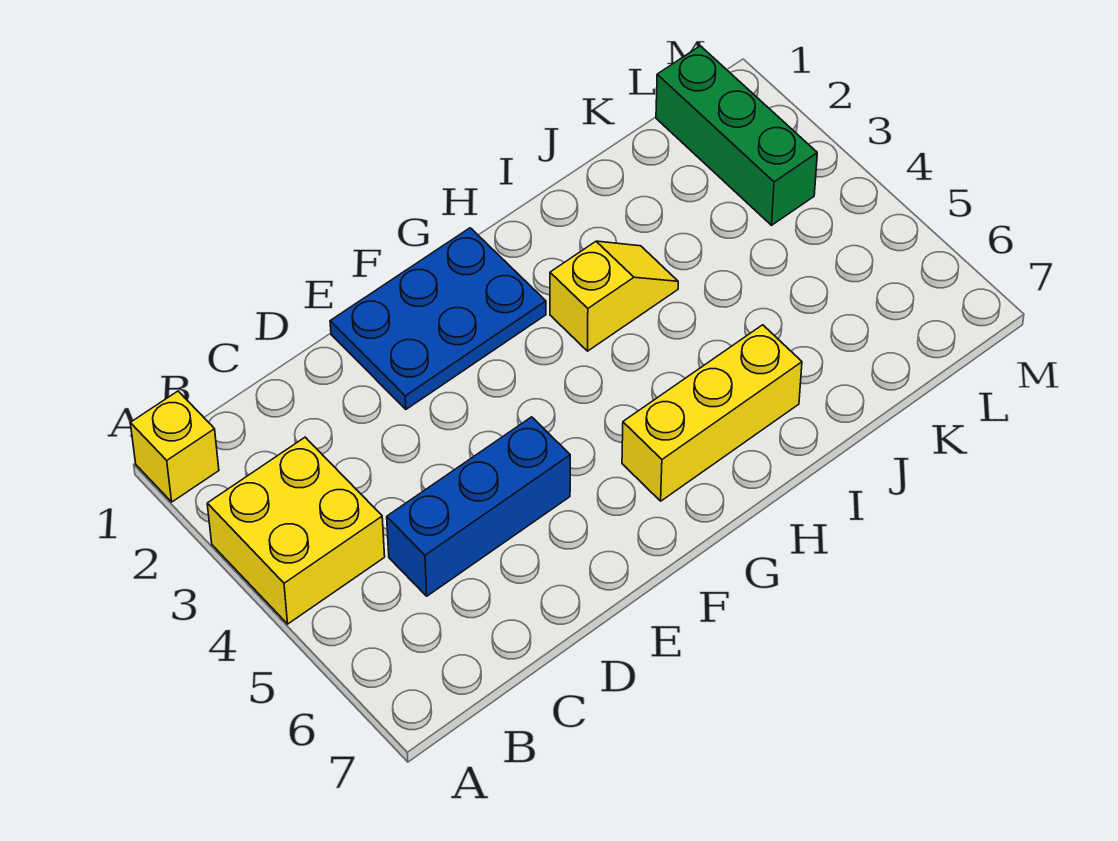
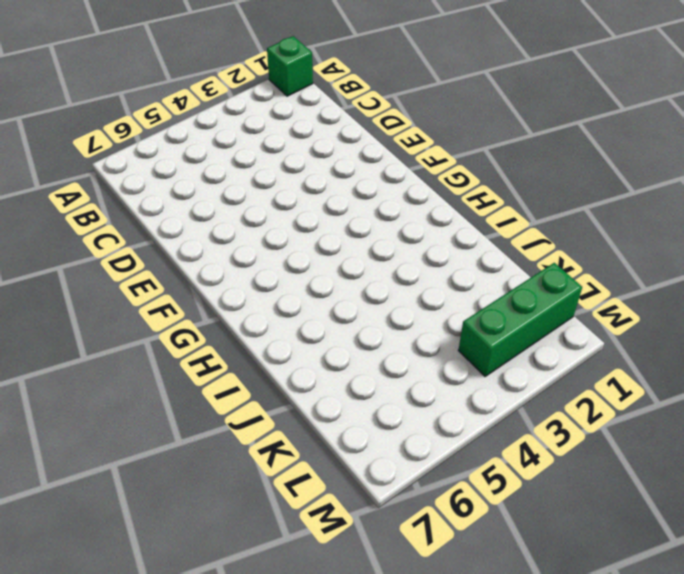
green brick A1 level 1 -> yellow brick A1 level 1
none -> yellow brick A3:B4 level 1
none -> blue brick C5:E5 level 1

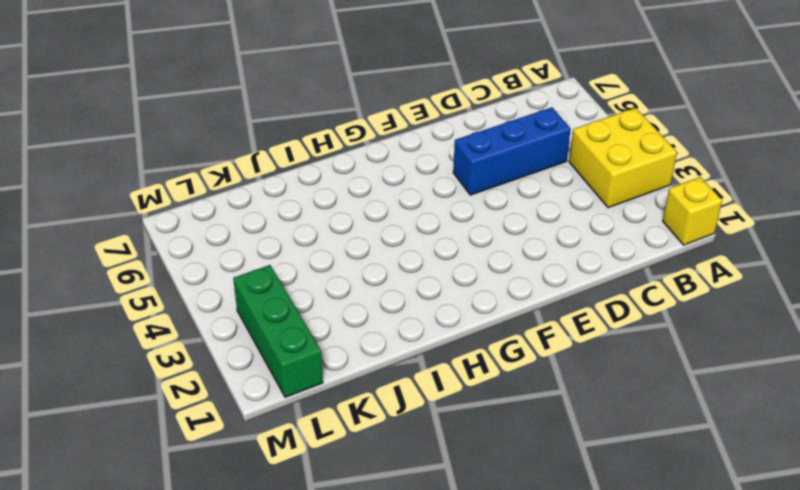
none -> blue plate E1:G2 level 1
none -> yellow brick G6:I6 level 1

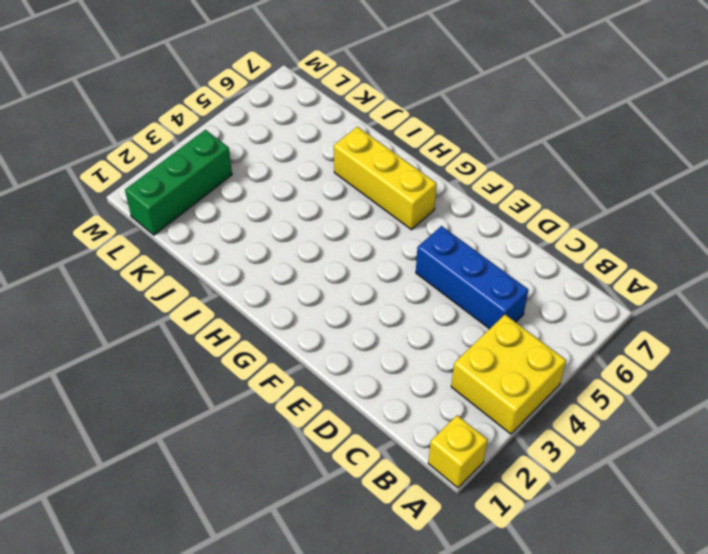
none -> blue plate E1:G2 level 1
none -> yellow slope H3:I3 level 1 top H

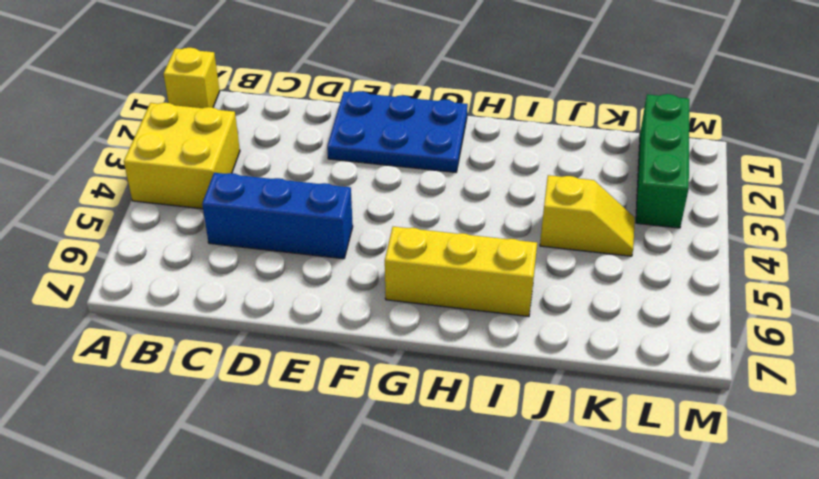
yellow slope J4:K4 level 1 top J -> yellow slope H3:I3 level 1 top H

